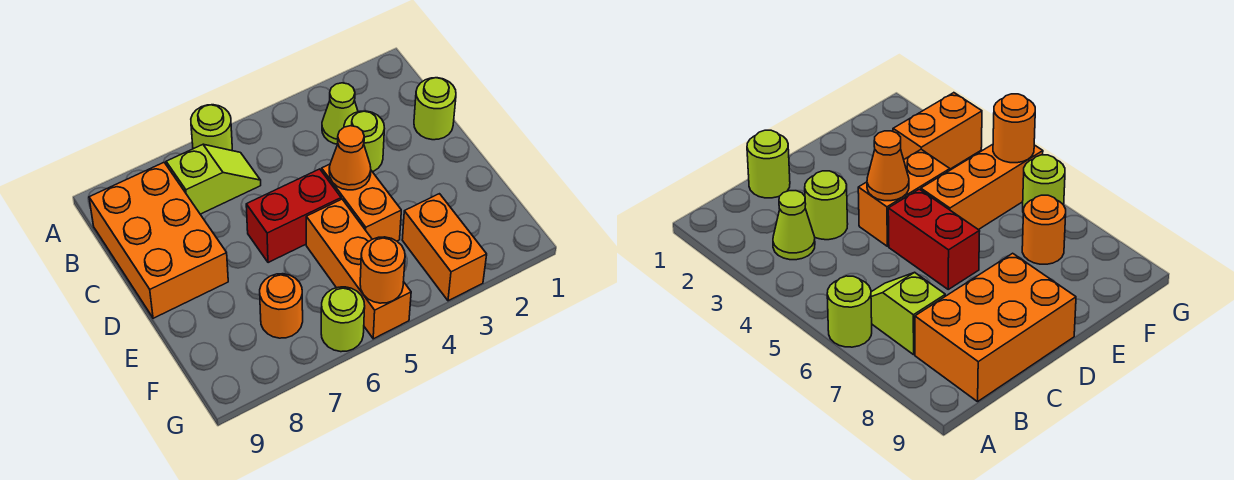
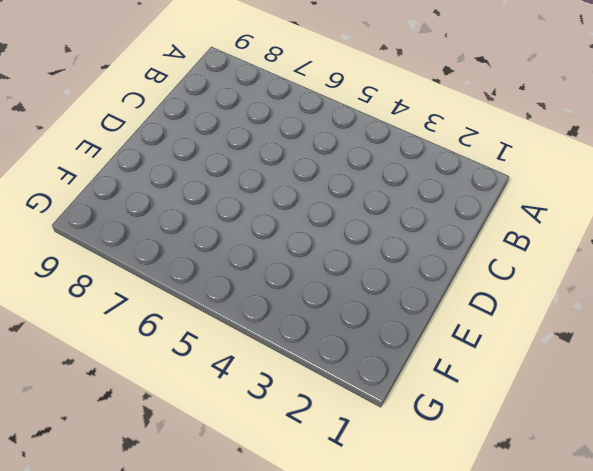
none -> lime round brick A6 level 1
none -> lime cone B3 level 1
none -> lime slope B6:B7 level 1 top 7

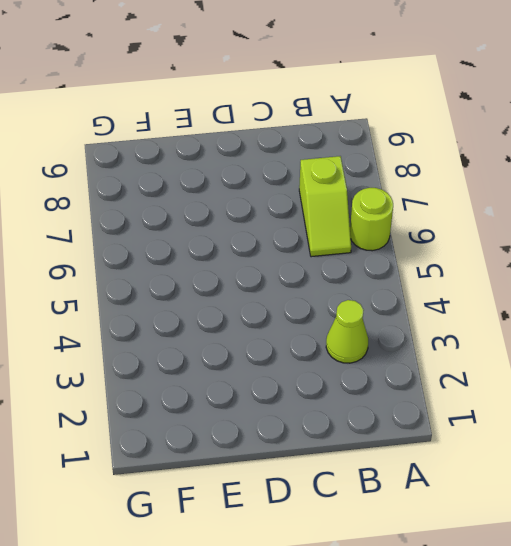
none -> orange brick B8:D9 level 1
none -> lime round brick C1 level 1
none -> lime round brick C3 level 1

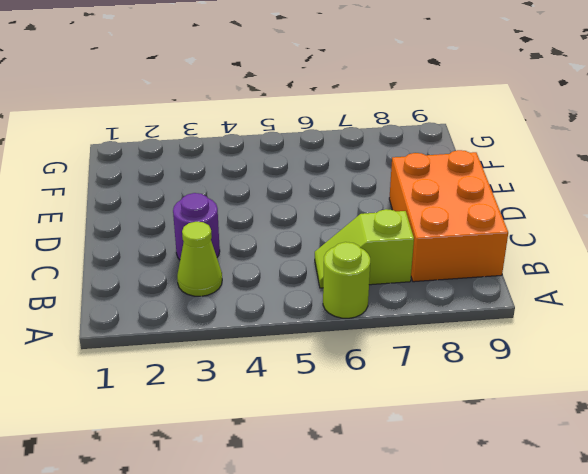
purple round brick C3 level 1 -> lime round brick C3 level 1
none -> lime round brick C1 level 1
none -> orange brick D4:E4 level 1
none -> red brick D5:D6 level 1

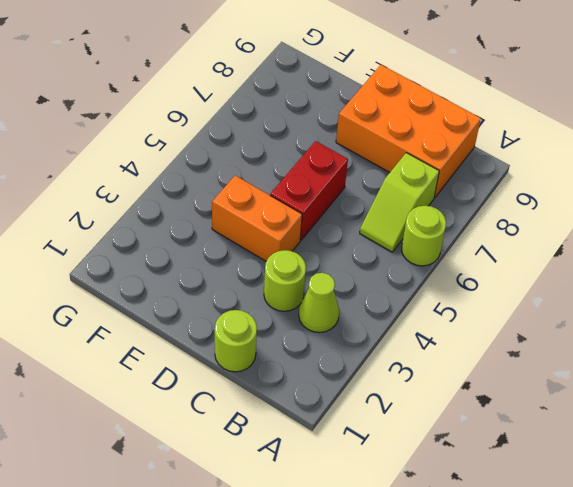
none -> orange brick E5:G5 level 1
none -> orange brick F3:G3 level 1
none -> orange round brick F7 level 1

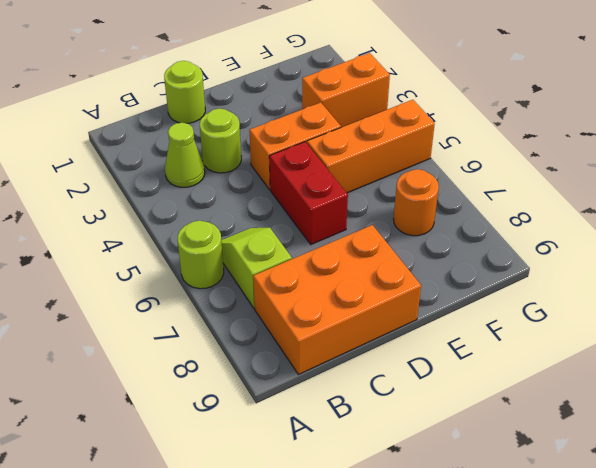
none -> lime round brick G6 level 1
none -> orange cone D4 level 2
none -> orange round brick G5 level 2

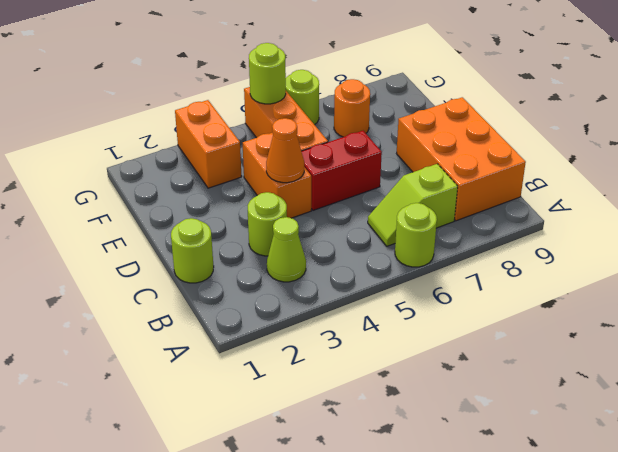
lime round brick G5 level 2 -> orange round brick G5 level 2

